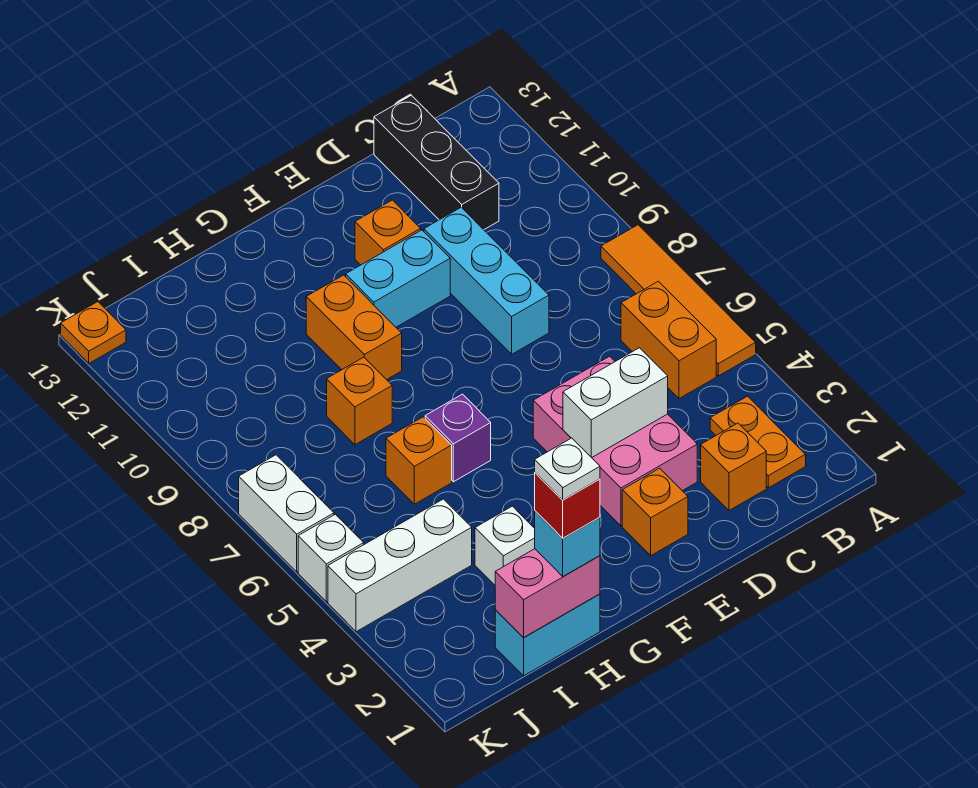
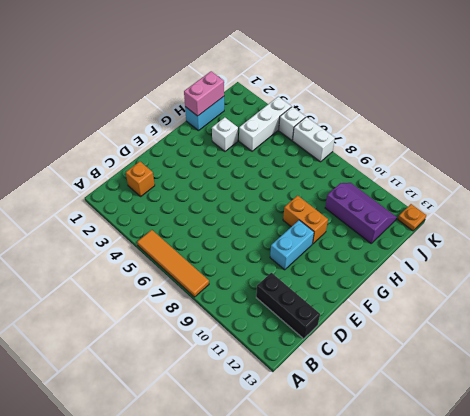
purple slope I10:J12 level 1 top I -> none
none -> orange plate B2:B3 level 1
none -> orange brick B5:B6 level 1
none -> pink brick D3:E5 level 1

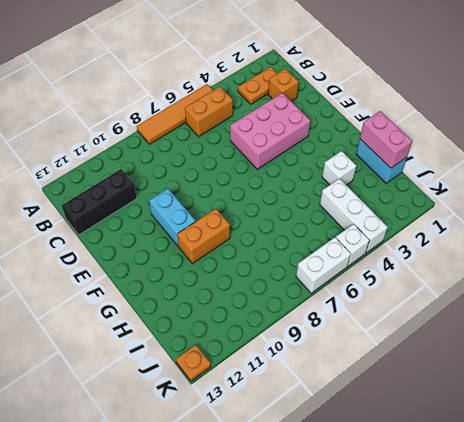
none -> cyan brick D8:D10 level 1
none -> orange brick E2 level 1
none -> orange brick E11 level 1

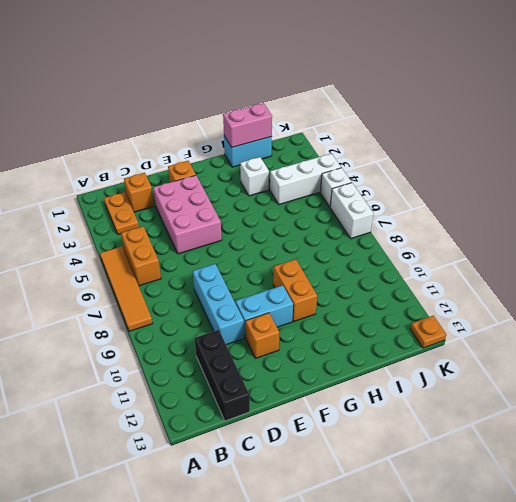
none -> purple brick G6 level 1
none -> orange brick H6 level 1
none -> orange brick H8 level 1

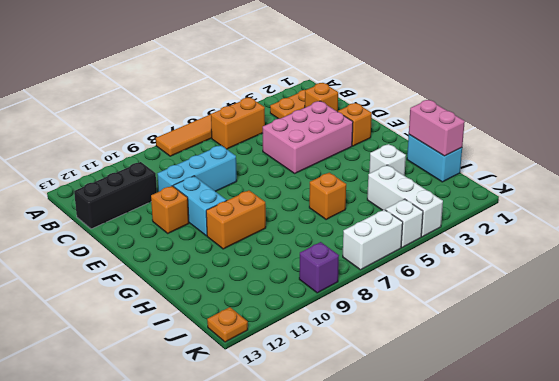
purple brick K9 level 1 -> purple brick G6 level 1
none -> orange brick H8 level 1
none -> white brick D4:E4 level 2
none -> cyan brick H1 level 3

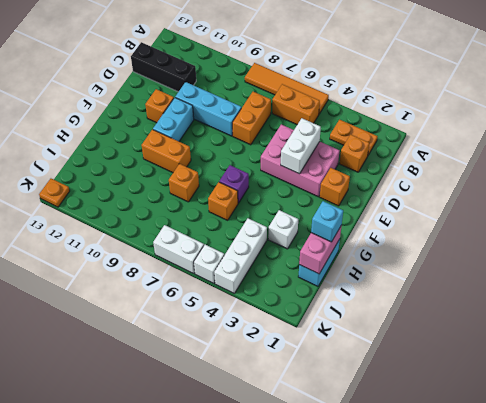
orange brick C7:D7 level 1 -> none
none -> red brick H1 level 4
none -> white plate H1 level 5

